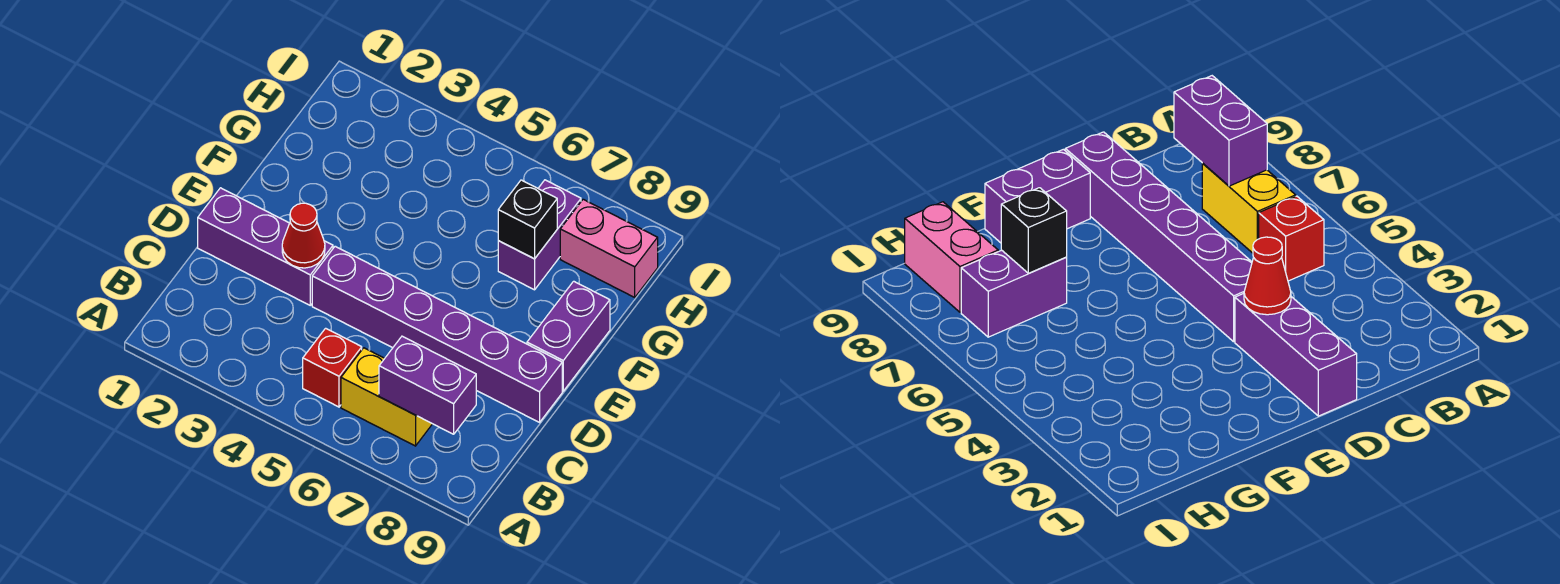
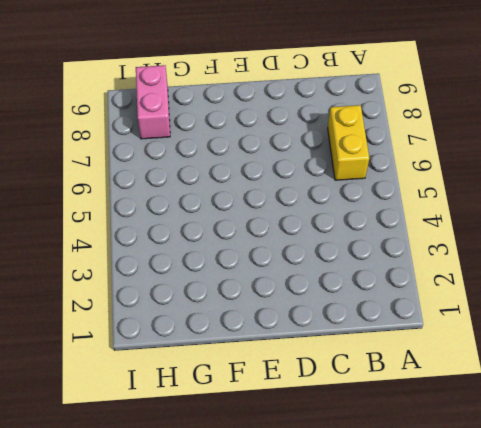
none -> red brick B5 level 1
none -> purple brick D1:D3 level 1

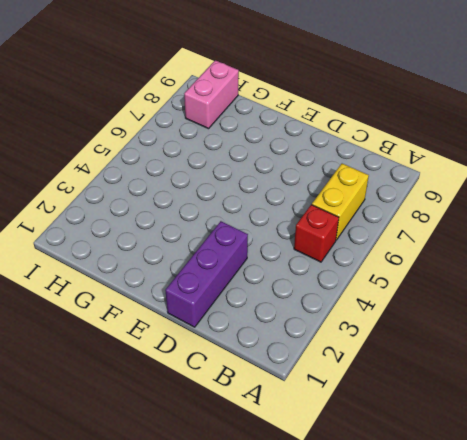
none -> purple brick D4:D9 level 1
none -> purple brick E9:F9 level 1

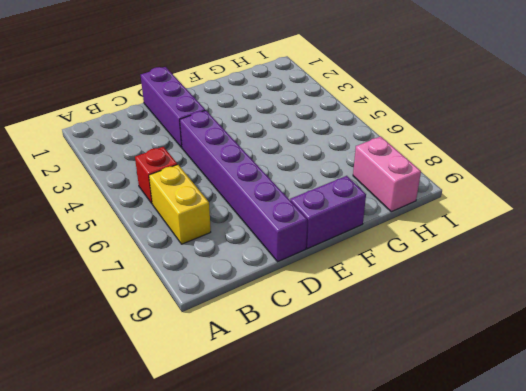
none -> purple brick G7:H7 level 1
none -> purple brick B7:B8 level 2

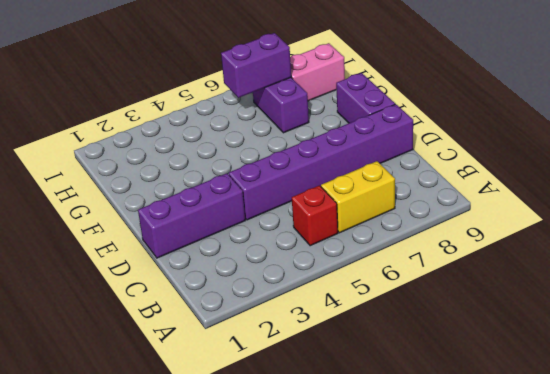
purple brick H6:H7 level 2 -> purple brick B7:B8 level 2
none -> red cone D3 level 2
none -> black brick G7 level 2

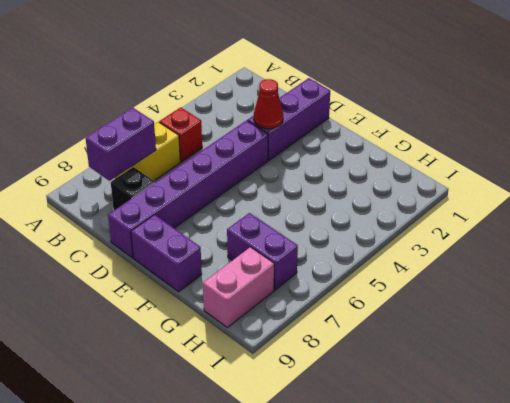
black brick C8 level 1 -> black brick G7 level 2

